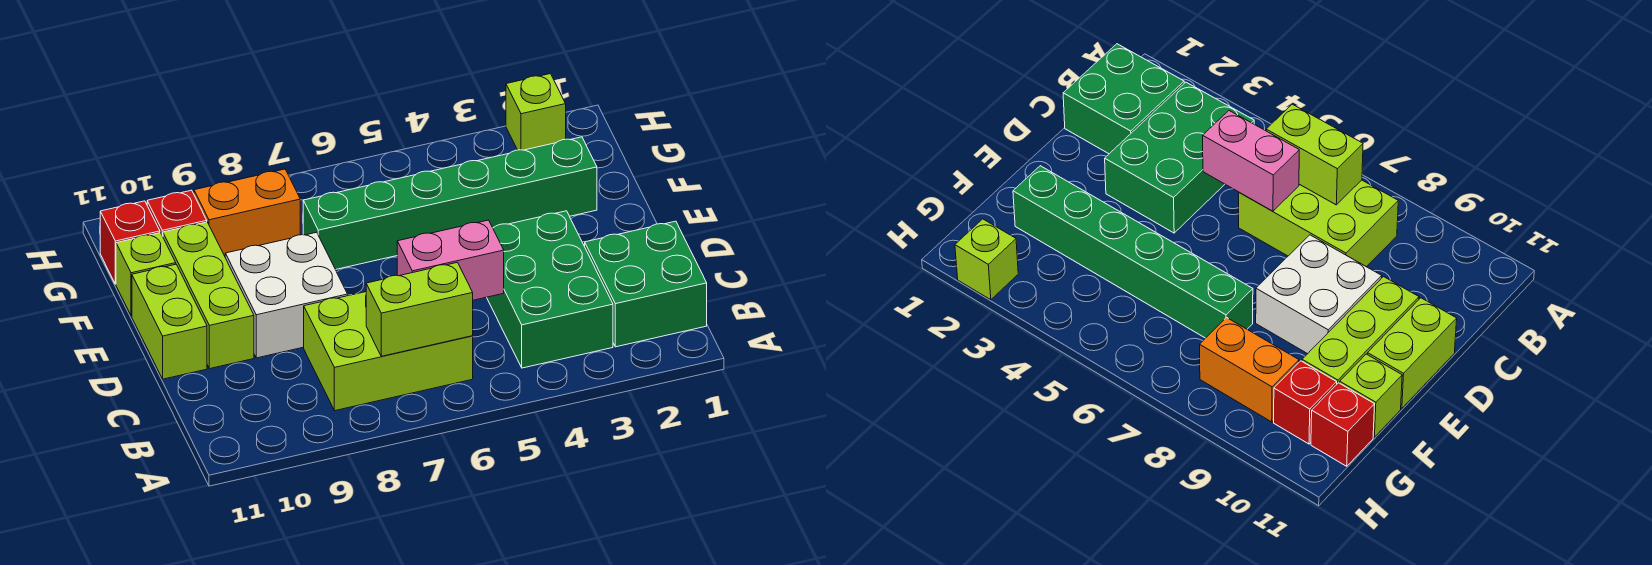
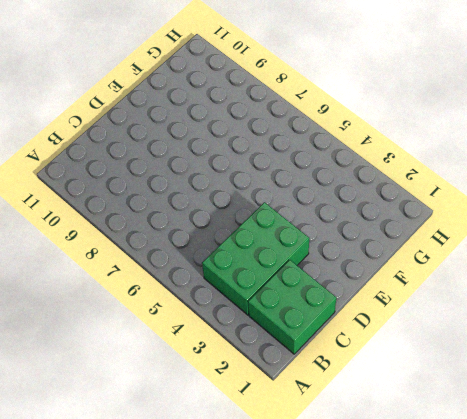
none -> lime brick B6:C8 level 1
none -> white brick D8:E9 level 1
none -> lime brick D10:F10 level 1

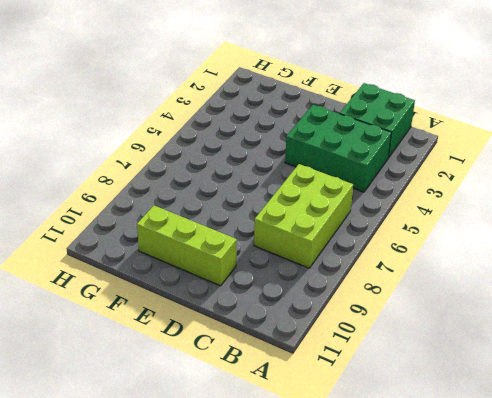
none -> white brick D8:E9 level 1
none -> lime brick D11:E11 level 1
none -> green brick F2:F7 level 1

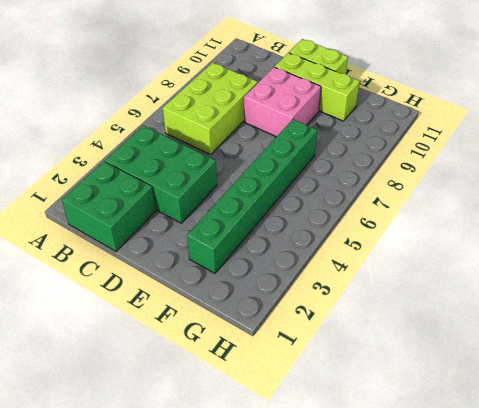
pink brick D8:E9 level 1 -> white brick D8:E9 level 1
none -> lime brick F11 level 1
none -> orange brick G8:G9 level 1
none -> red brick G10 level 1

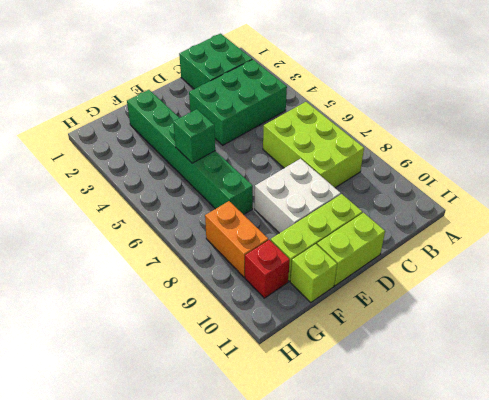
green brick F5 level 2 -> none
none -> red brick G11 level 1
none -> lime brick H2 level 1
none -> lime brick B6:B7 level 2

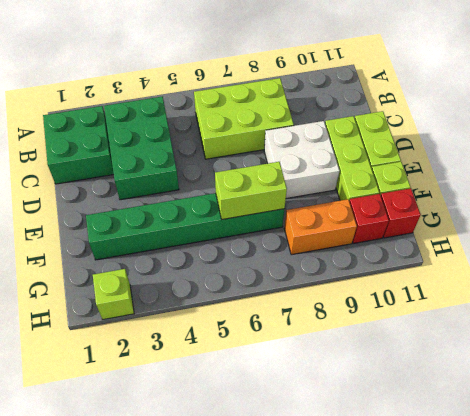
lime brick F6:F7 level 2 -> lime brick B6:B7 level 2
none -> pink brick C5:C6 level 2

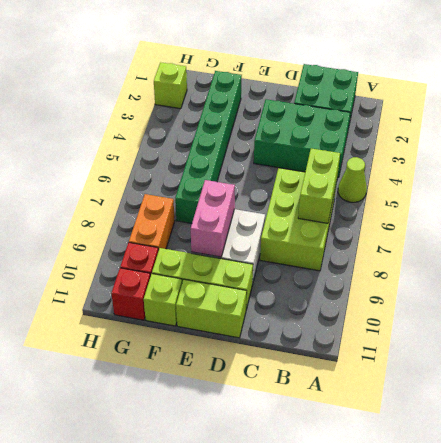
lime cone A5 level 1 -> none
pink brick E8:E9 level 2 -> pink brick C5:C6 level 2

